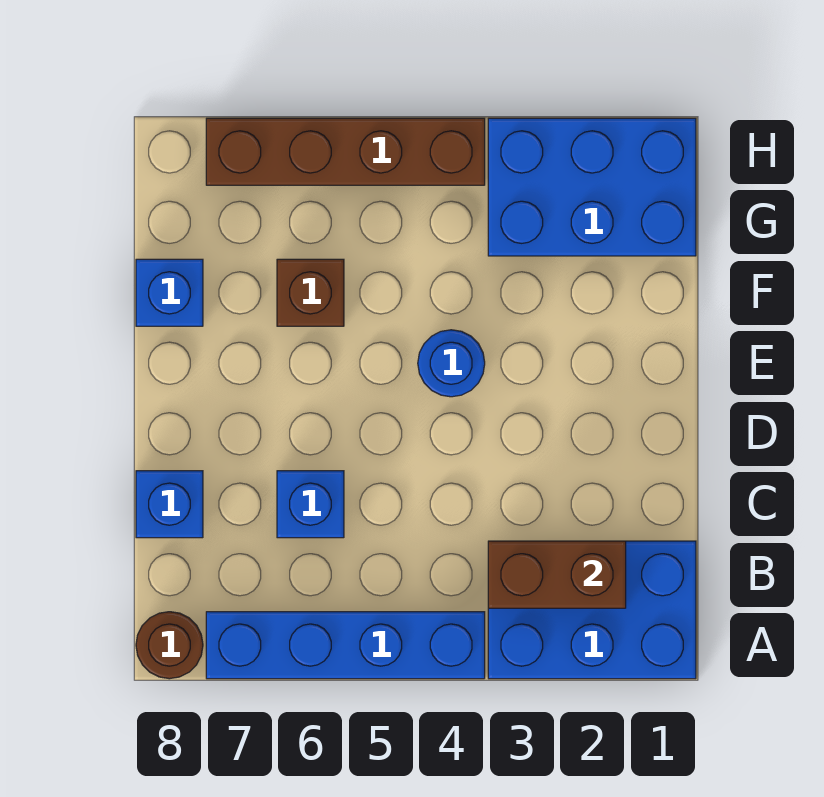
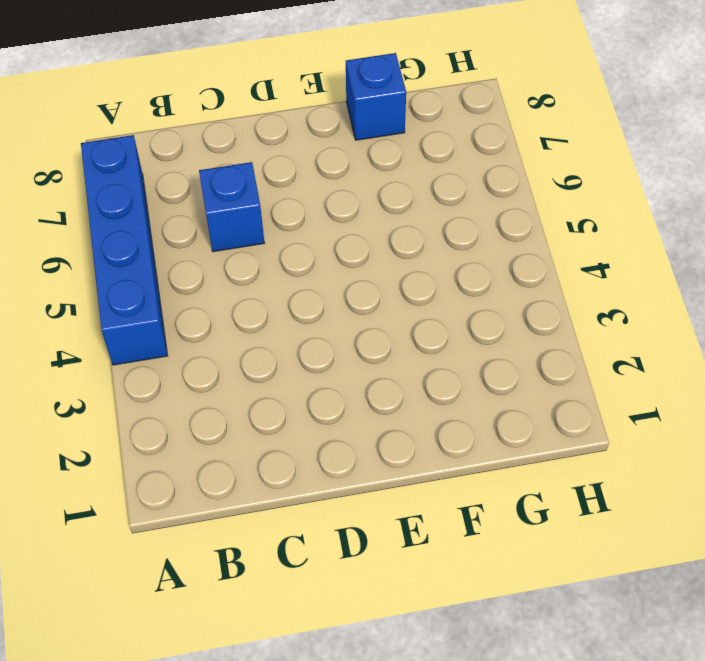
none -> blue brick A1:B3 level 1
none -> brown round brick A8 level 1

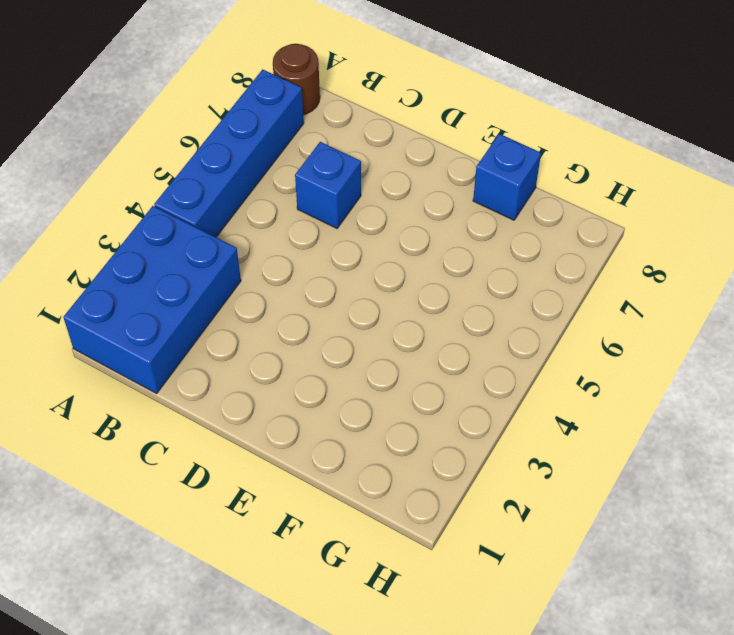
none -> blue brick C8 level 1
none -> blue round brick E4 level 1

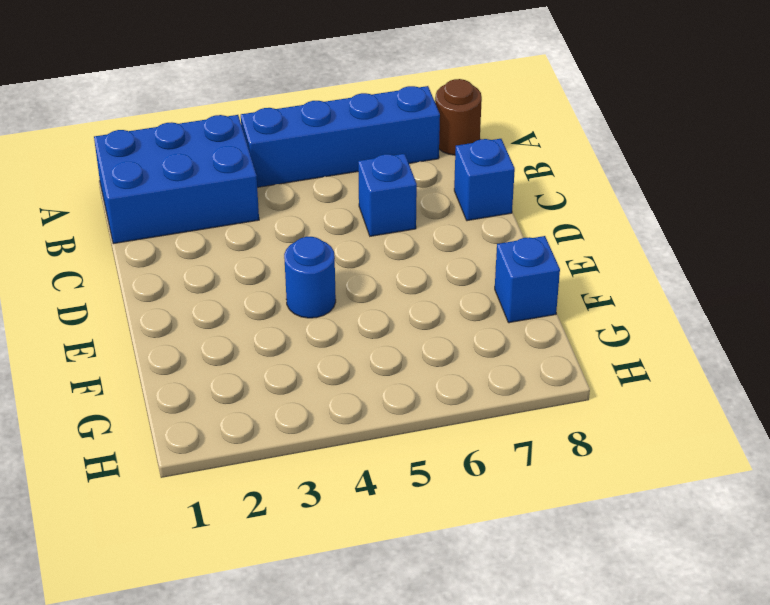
none -> brown brick F6 level 1
none -> blue brick G1:H3 level 1

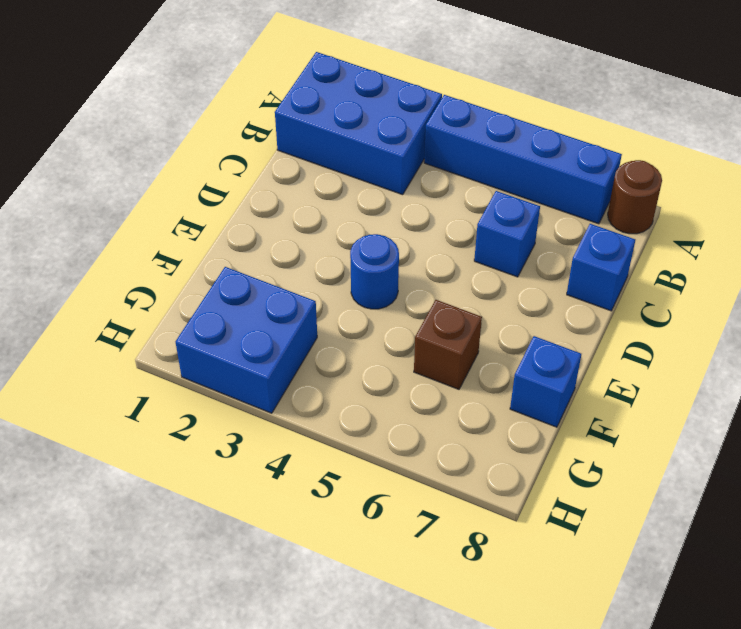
blue brick G2:H3 level 1 -> blue brick G1:H3 level 1
none -> brown brick H4:H7 level 1
none -> brown brick B2:B3 level 2

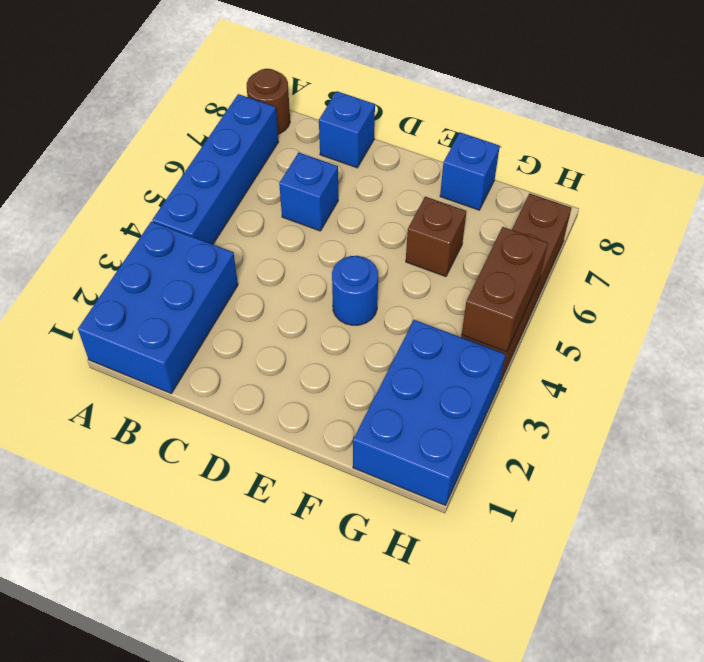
brown brick H4:H5 level 2 -> brown brick B2:B3 level 2

